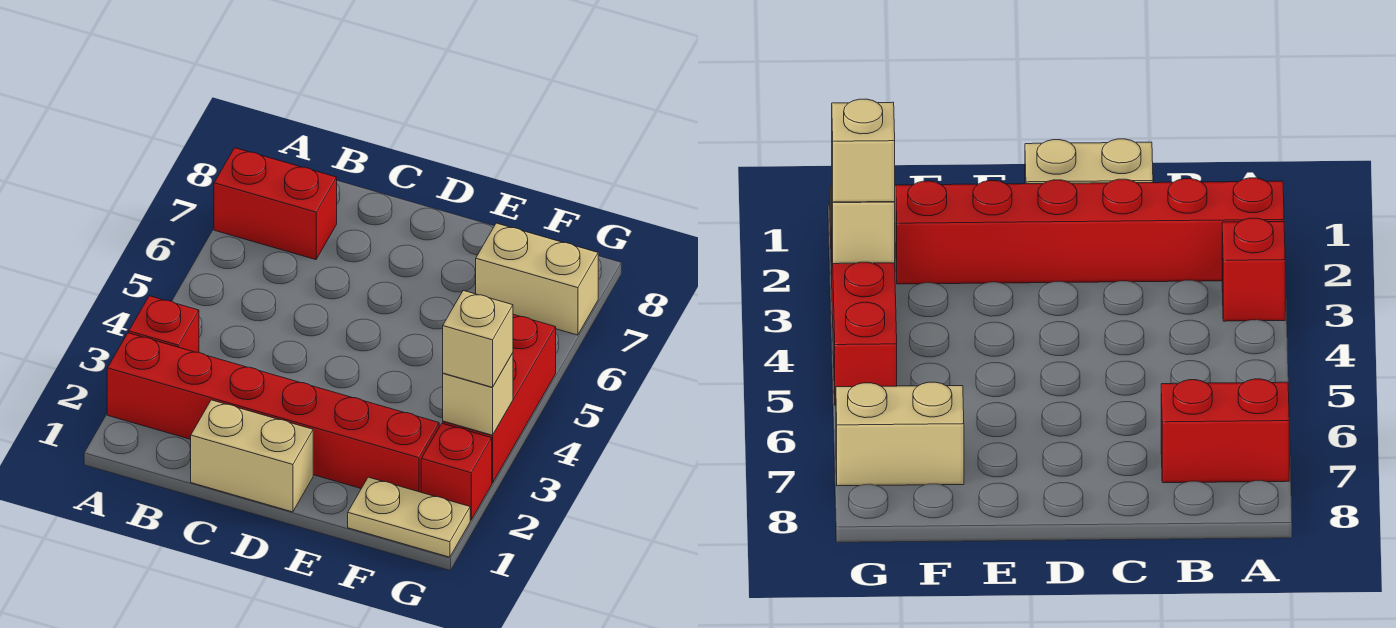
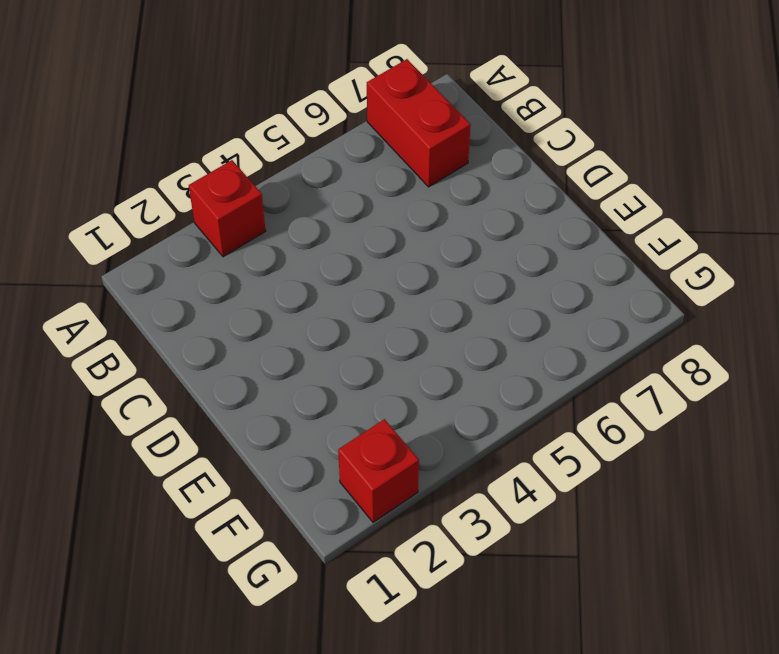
none -> red brick A2:F2 level 1
none -> tan brick C1:D1 level 1

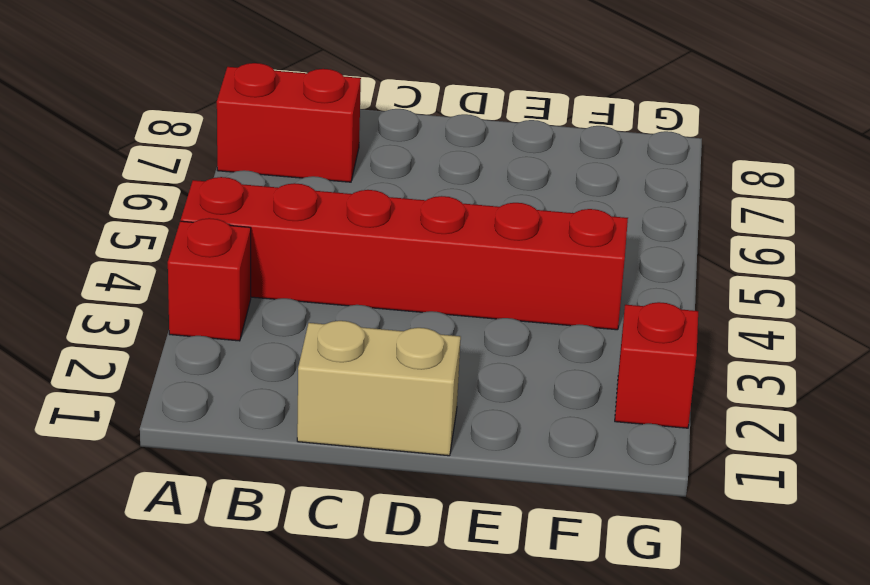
red brick A4:F4 level 1 -> red brick A2:F2 level 1
none -> tan plate F1:G1 level 1
none -> tan brick F7:G7 level 1

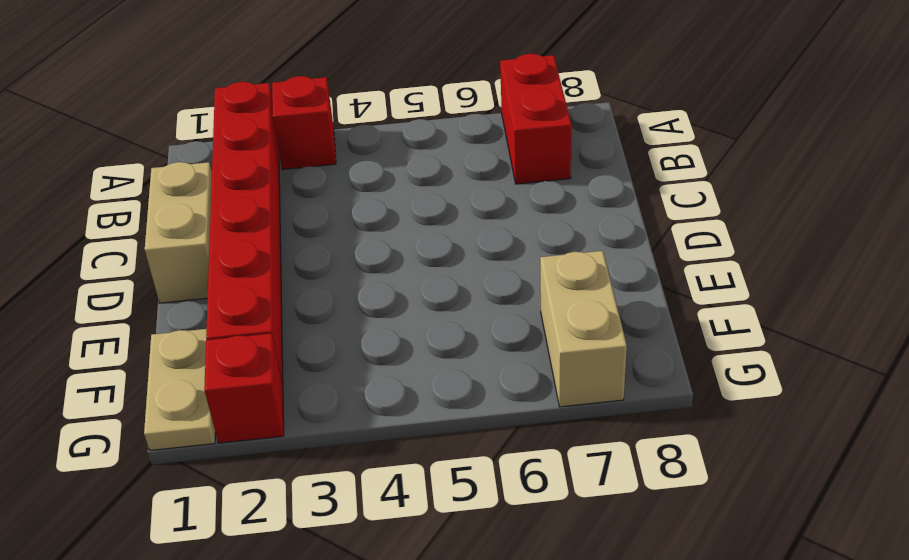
none -> red brick G3:G5 level 1
none -> tan brick G3 level 2

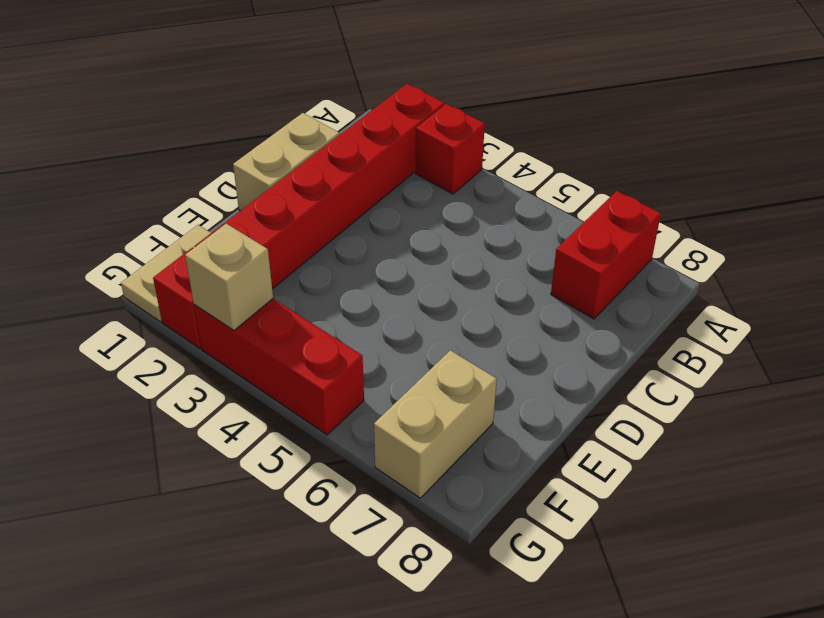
none -> tan brick G3 level 3

